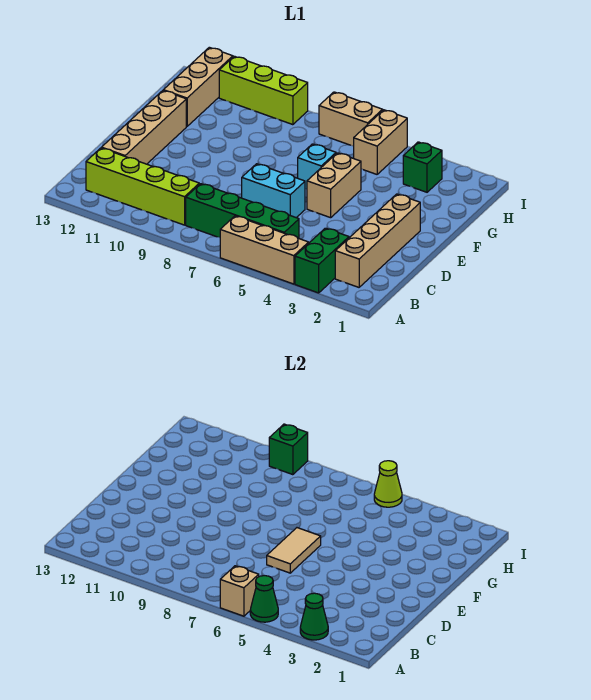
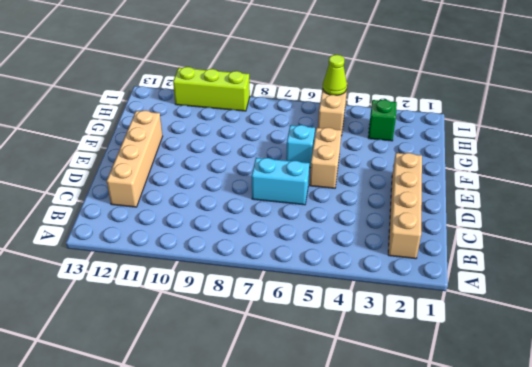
none -> green brick A3:B3 level 1
none -> tan brick A4:A6 level 1
none -> green brick B5:B8 level 1

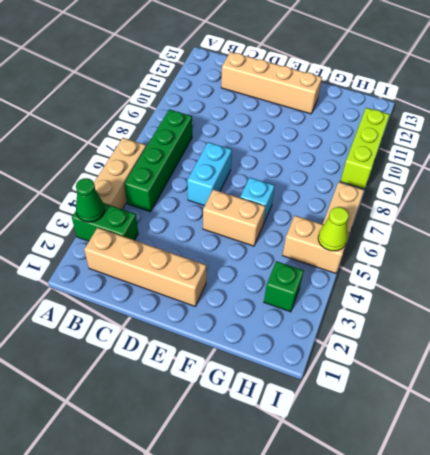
none -> lime brick B9:B12 level 1
none -> tan brick G12:I12 level 1
none -> green cone A5 level 2

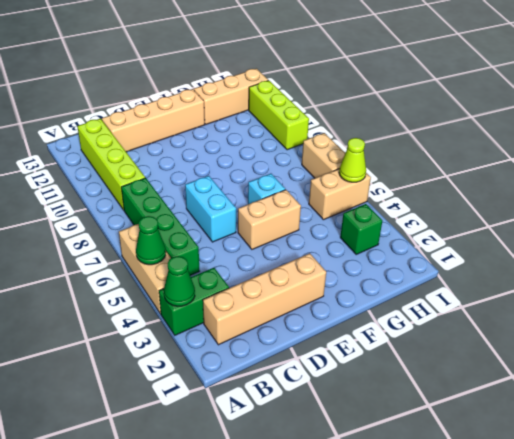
none -> tan brick A6 level 2
none -> tan tile D6:E6 level 2
none -> green brick I9 level 2

